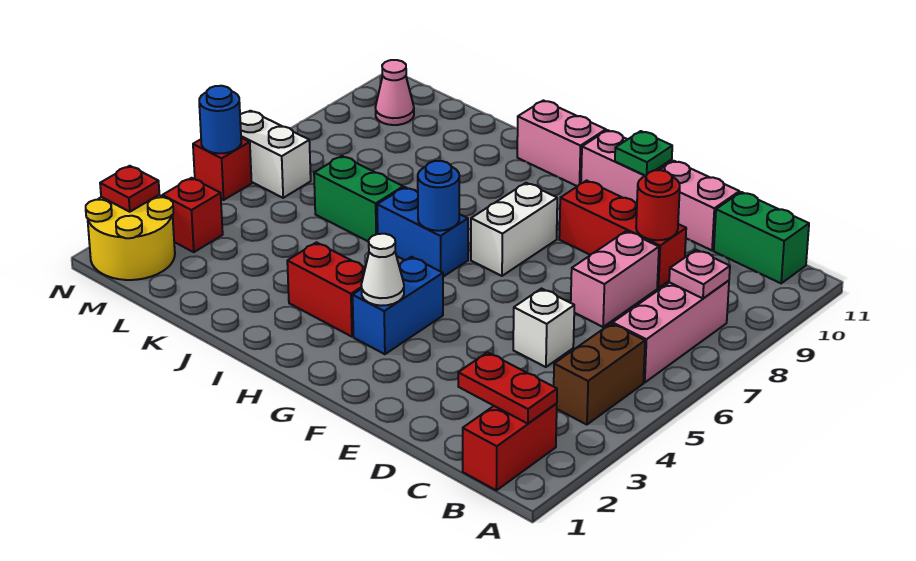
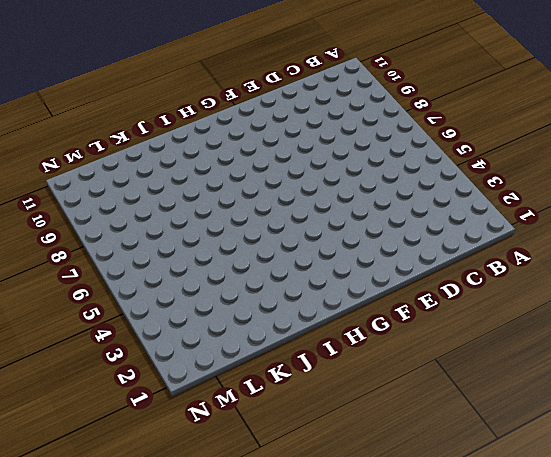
none -> red brick B1:B2 level 1
none -> brown brick B4:B5 level 1
none -> pink brick B6:B8 level 1

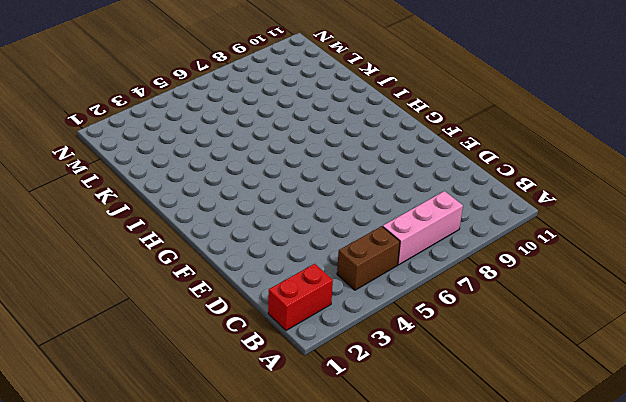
none -> green brick B11:C11 level 1
none -> white brick D5 level 1
none -> pink brick D7:D8 level 1

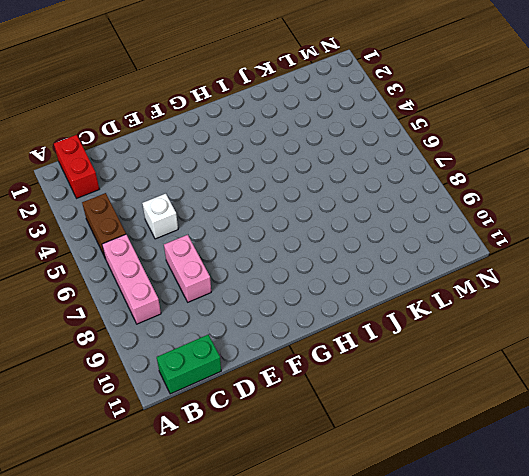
none -> red brick D9:F9 level 1
none -> pink brick D11:E11 level 1
none -> pink brick F11:G11 level 1

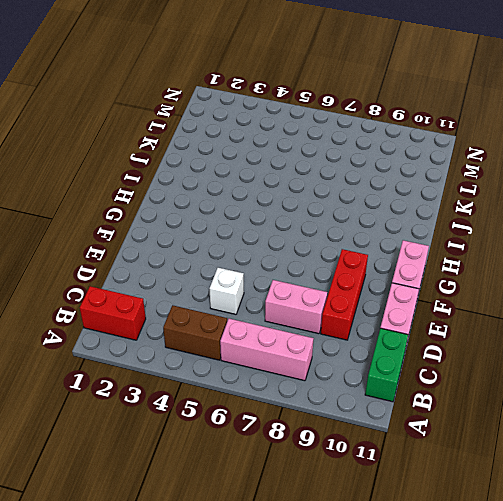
none -> blue brick G3:G4 level 1
none -> white brick G7:G8 level 1
none -> red brick H3:I3 level 1

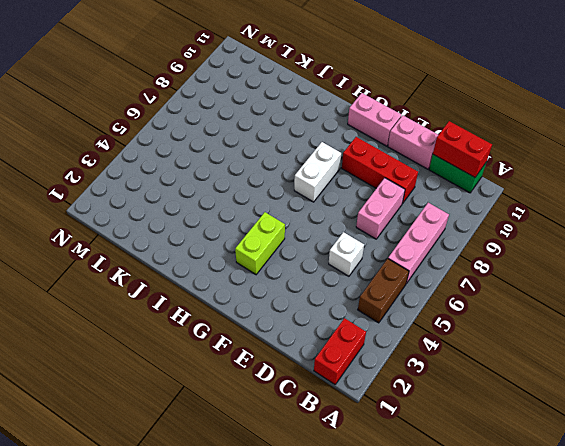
red brick B11:C11 level 2 -> red brick H3:I3 level 1
lime brick G3:G4 level 1 -> blue brick G3:G4 level 1
none -> blue brick H6:I6 level 1
none -> pink brick H11:I11 level 1
none -> green brick J6:K6 level 1

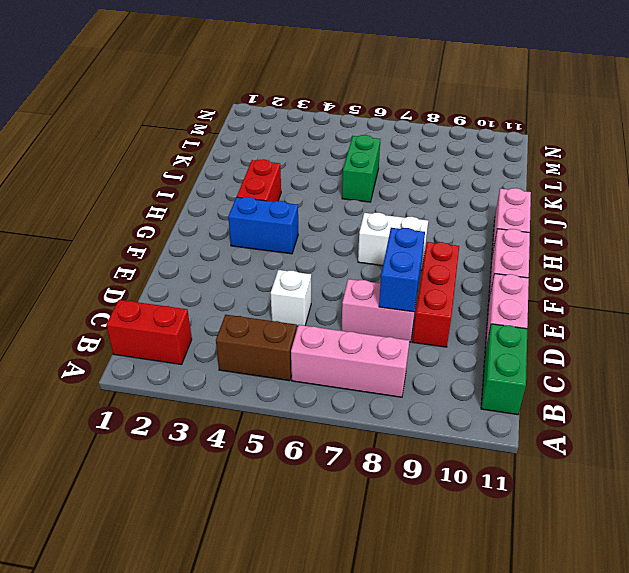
blue brick D8:E8 level 2 -> blue brick H6:I6 level 1
none -> yellow round brick M1:N2 level 1
none -> red brick M3 level 1
none -> white brick M6:N6 level 1

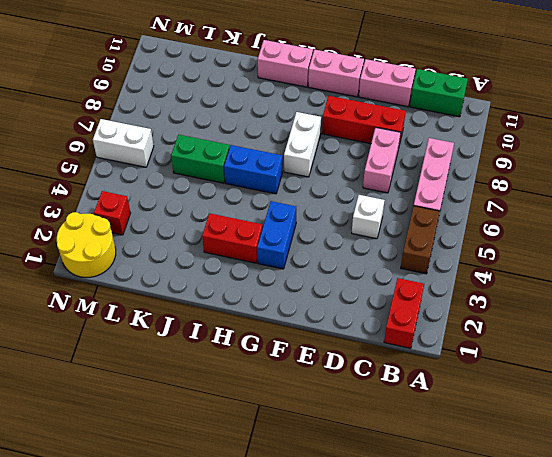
none -> pink cone M10 level 1
none -> red brick N5 level 1
none -> red plate B2:C2 level 2

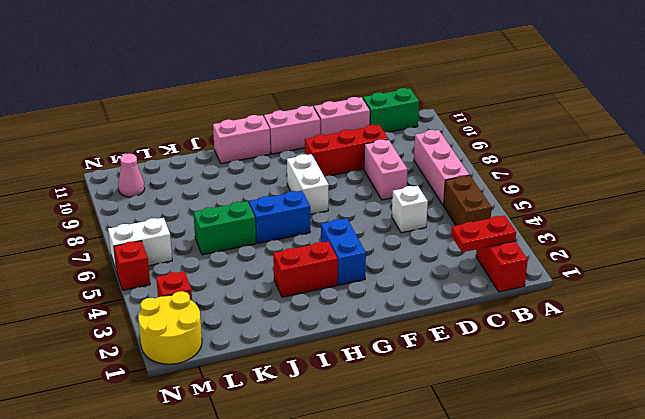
none -> pink plate B8 level 2
none -> red round brick D9 level 2
none -> green plate F11 level 2

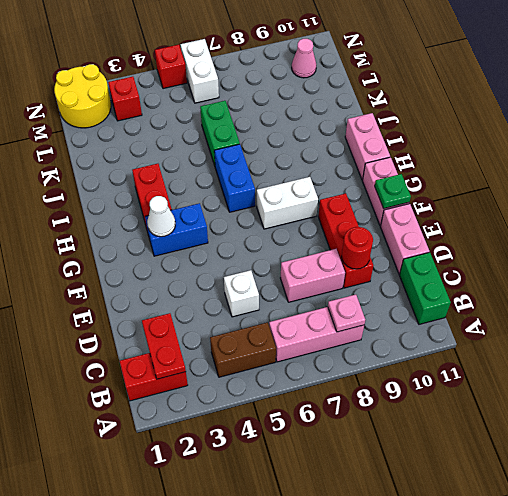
none -> blue round brick H6 level 2
none -> red plate N2 level 2
none -> blue round brick N5 level 2

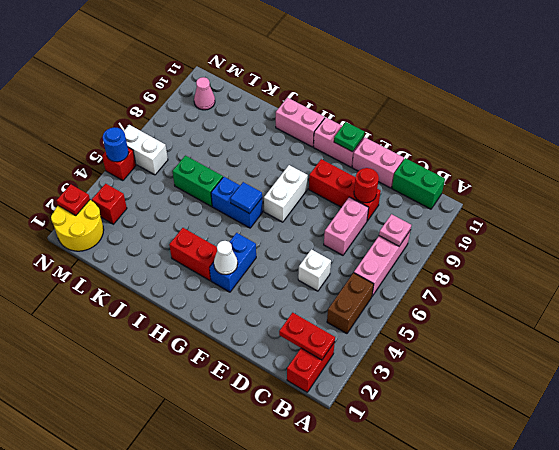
blue tile H6 level 2 -> blue round brick H6 level 2

